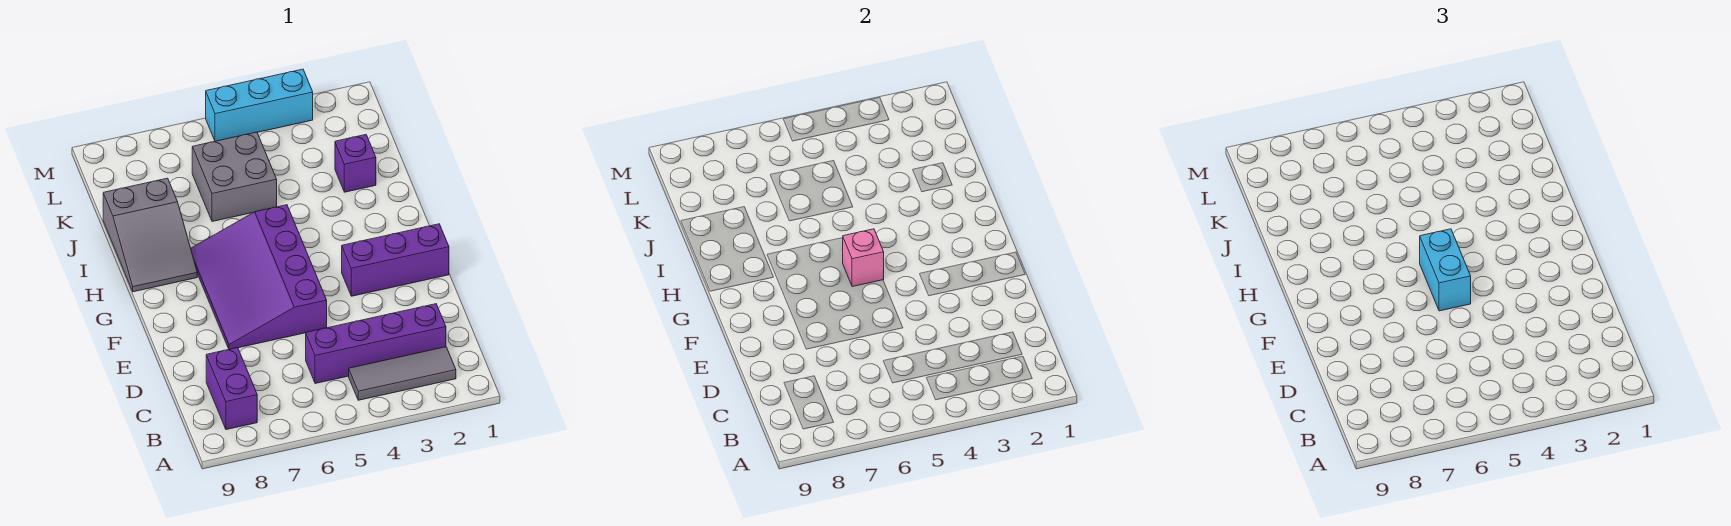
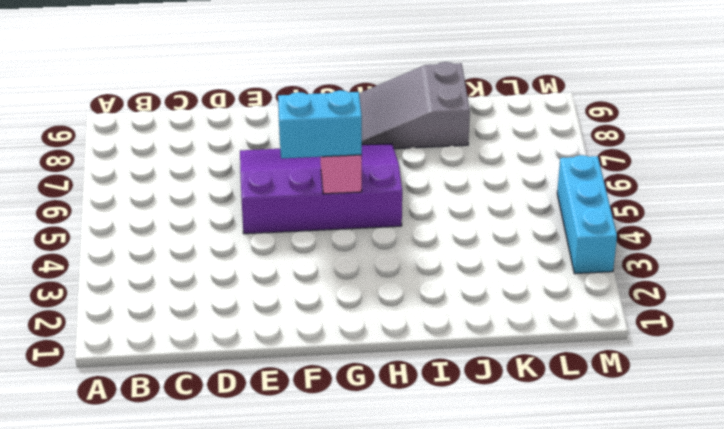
none -> grey tile B2:B4 level 1
none -> purple brick B8:C8 level 1

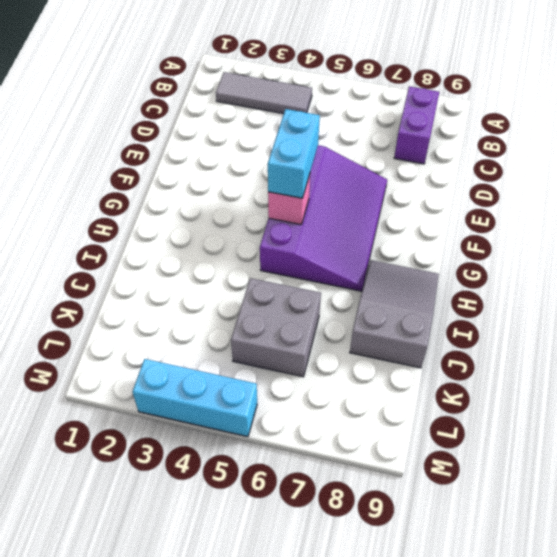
none -> purple brick C2:C5 level 1
none -> purple brick F1:F3 level 1

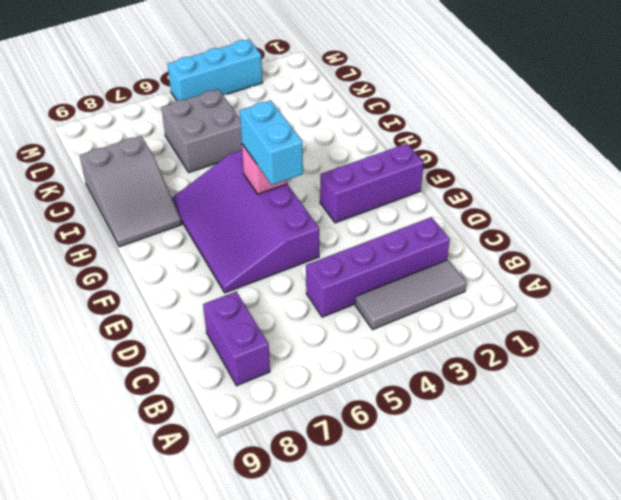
none -> purple brick J2 level 1

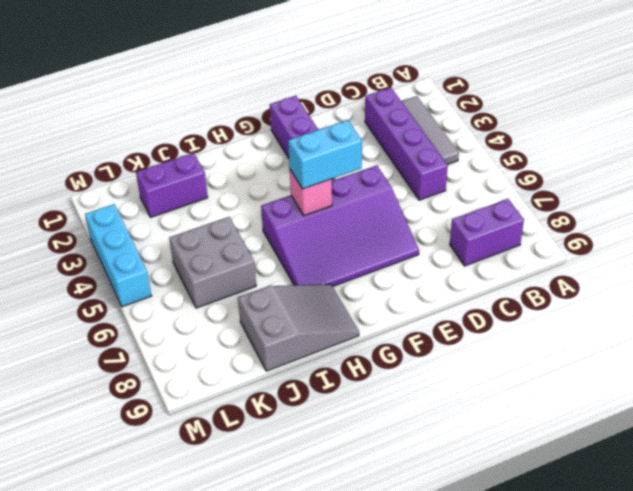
purple brick J2:K2 level 1 -> purple brick J2 level 1

